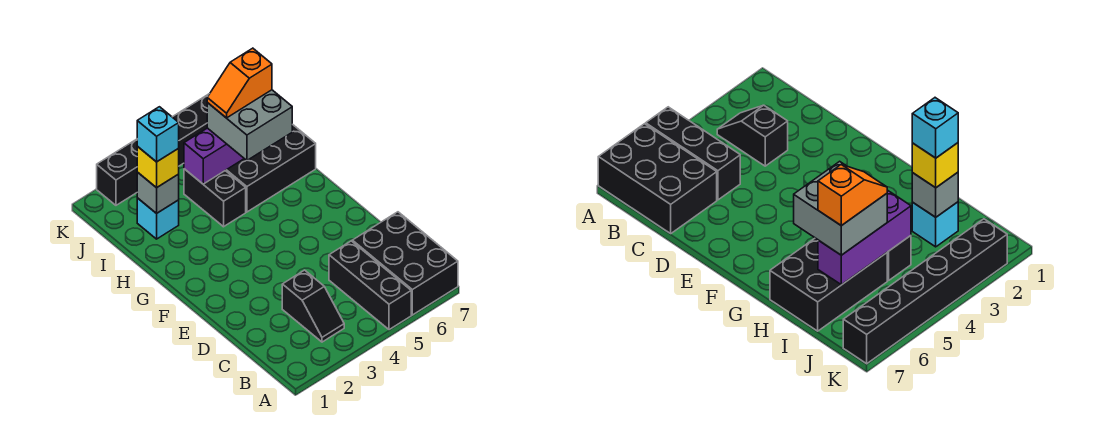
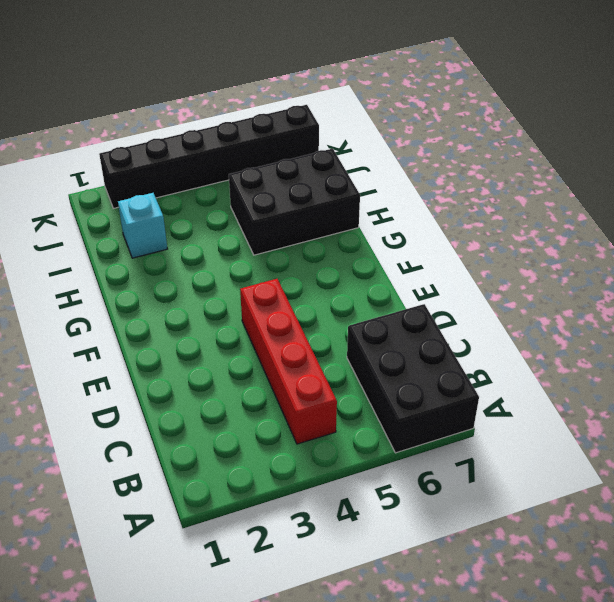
red brick B4:E4 level 1 -> none
none -> black brick A5:C5 level 1
none -> black slope B3:C3 level 1 top C
none -> black brick H4:I4 level 1

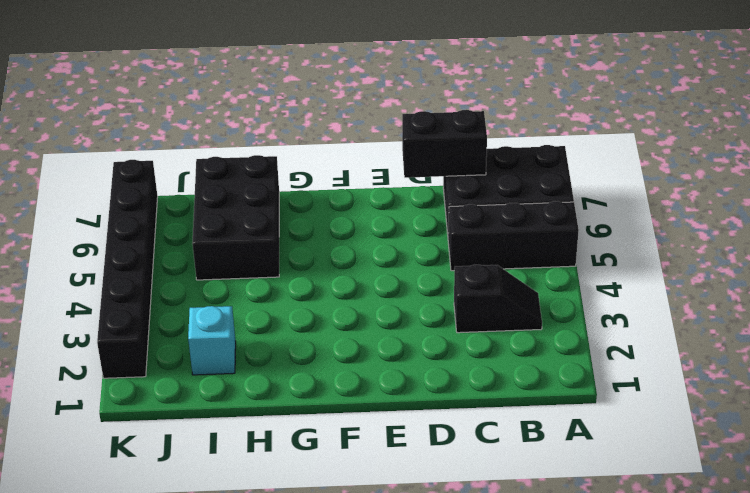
black brick C7:D7 level 2 -> black brick H4:I4 level 1
none -> grey brick I2 level 2
none -> purple brick I4:I6 level 2
none -> grey brick H5:I6 level 3

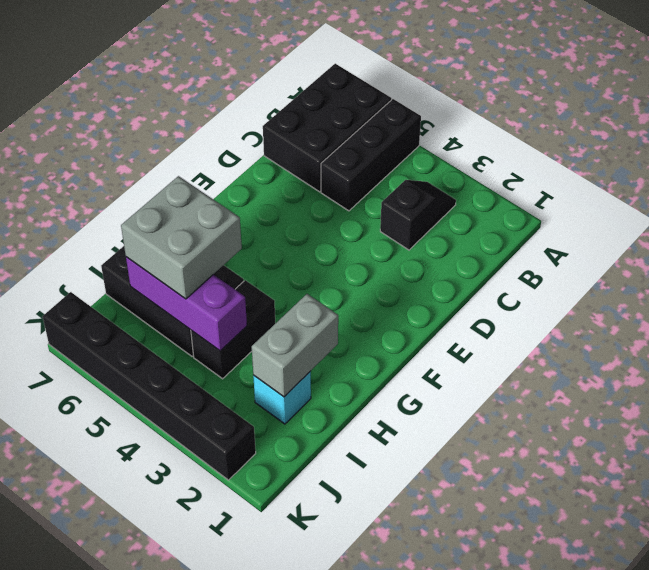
grey brick H2:I2 level 2 -> grey brick I2 level 2
none -> yellow brick I2 level 3
none -> cyan brick I2 level 4
none -> orange slope I5:I6 level 4 top 6

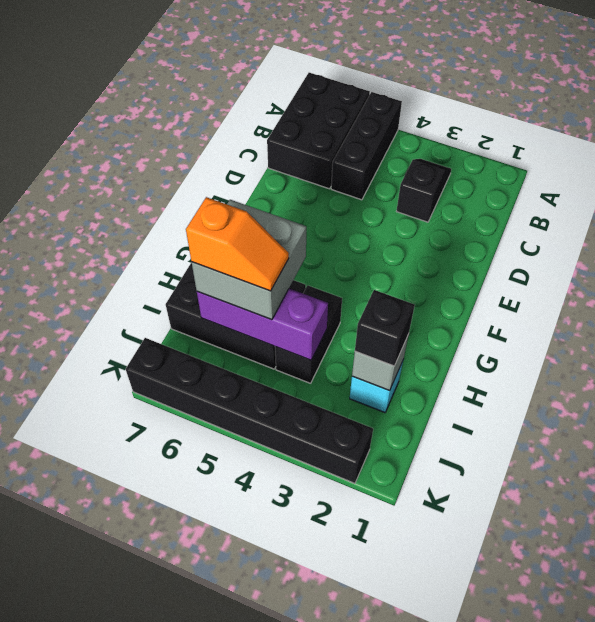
black brick I2 level 3 -> yellow brick I2 level 3
none -> cyan brick I2 level 4

